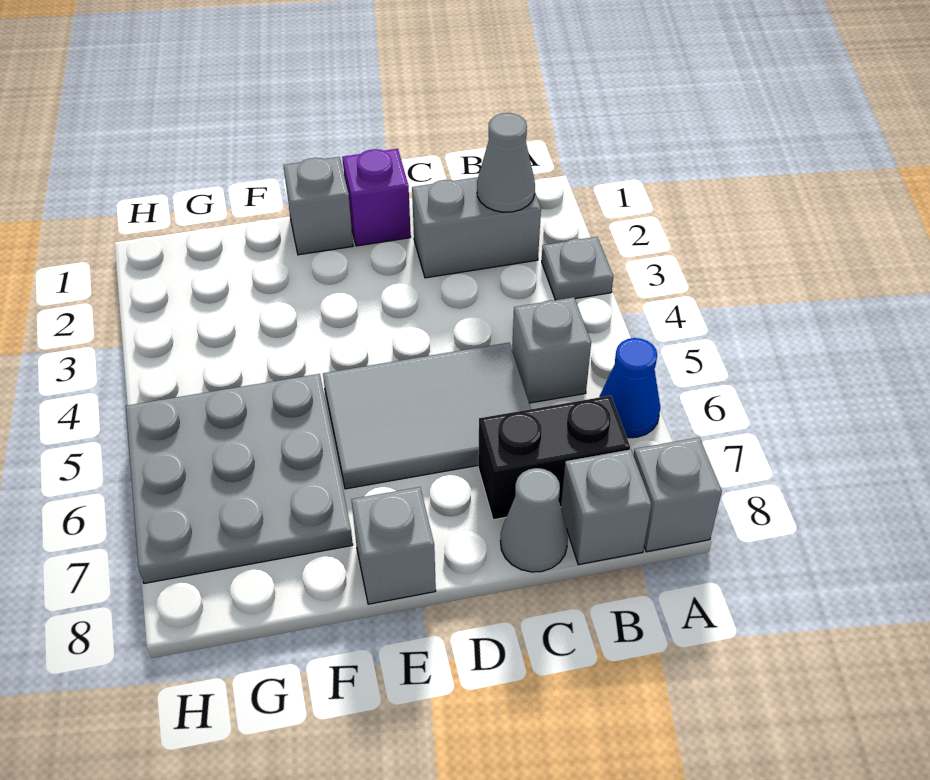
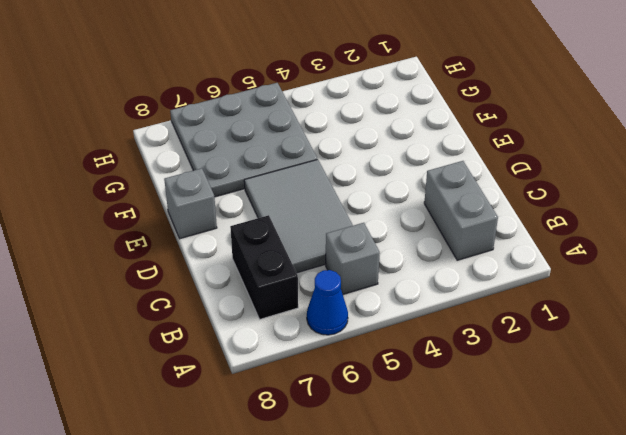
none -> grey plate A3 level 1
none -> grey brick A8 level 1
none -> grey brick B8 level 1

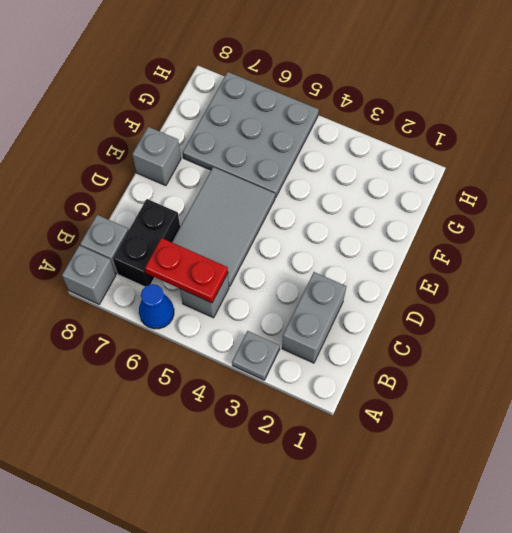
red plate B5:B6 level 2 -> none
none -> grey cone C8 level 1
none -> purple brick D1 level 1
none -> grey brick E1 level 1

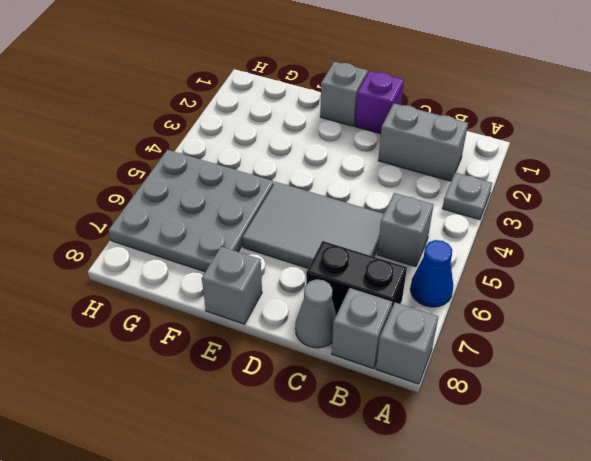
none -> grey cone B2 level 2

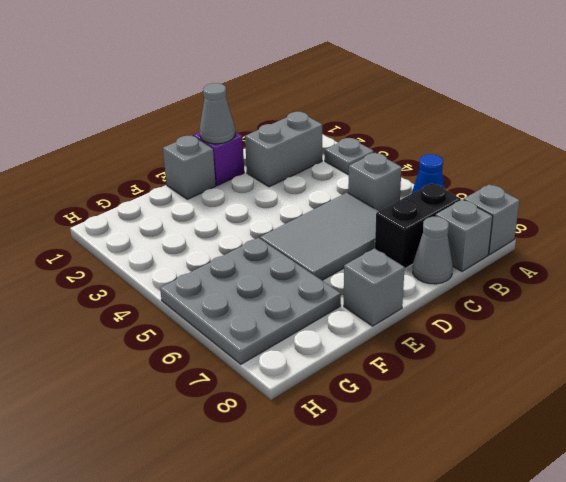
grey cone D1 level 2 -> grey cone B2 level 2

